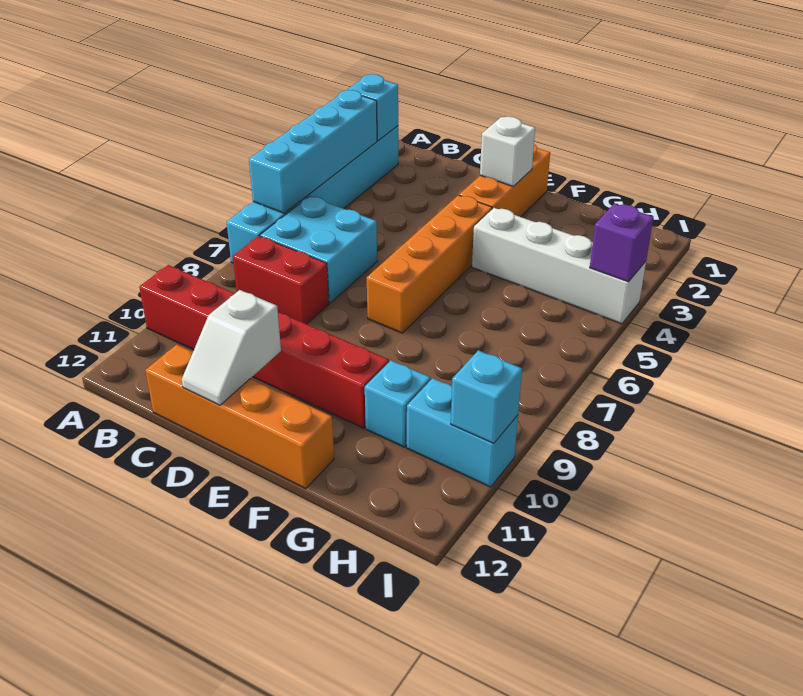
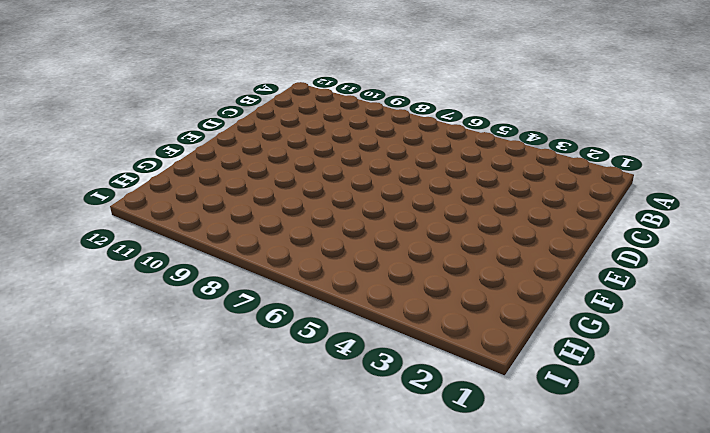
none -> cyan brick A2:A7 level 1
none -> red brick A10:F10 level 1
none -> cyan brick B6:C7 level 1

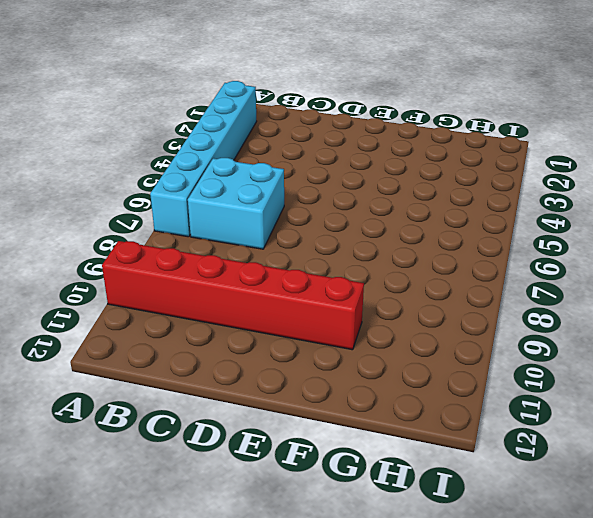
none -> red brick B8:C8 level 1
none -> orange brick C12:F12 level 1
none -> orange brick E1:E3 level 1

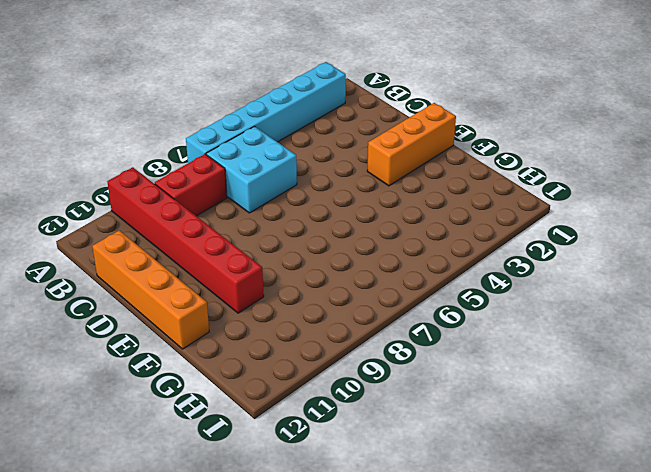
red brick B8:B9 level 1 -> red brick B8:C8 level 1
none -> orange brick E4:E7 level 1
none -> white brick F4:I4 level 1
none -> cyan brick G10 level 1

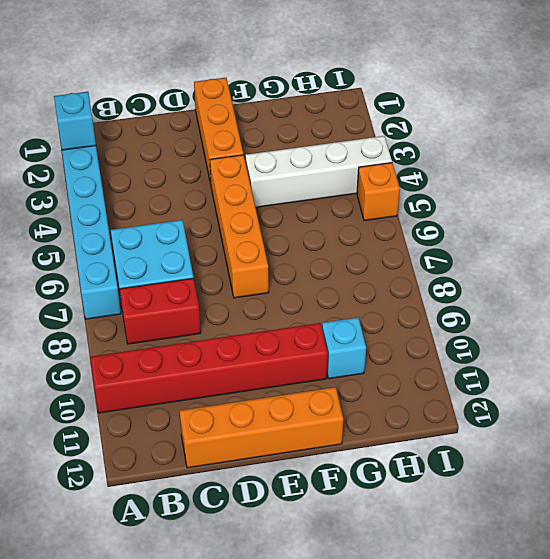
orange brick I5 level 1 -> none
none -> cyan brick H10:I10 level 1
none -> cyan brick A3:A6 level 2
none -> white slope D11:D12 level 2 top 11

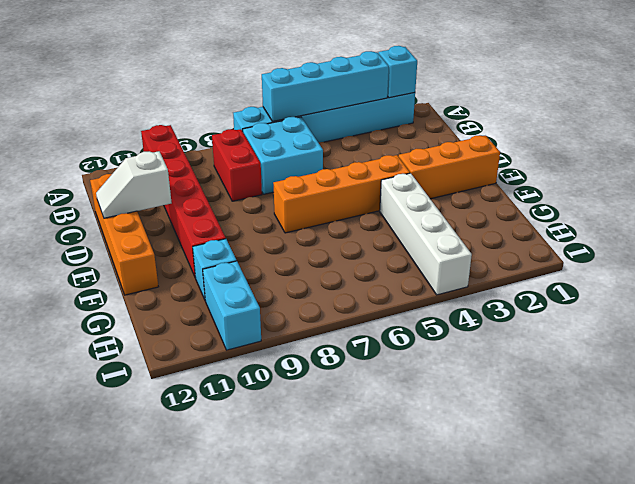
none -> white brick E2 level 2
none -> purple brick I4 level 2
none -> cyan brick I10 level 2

